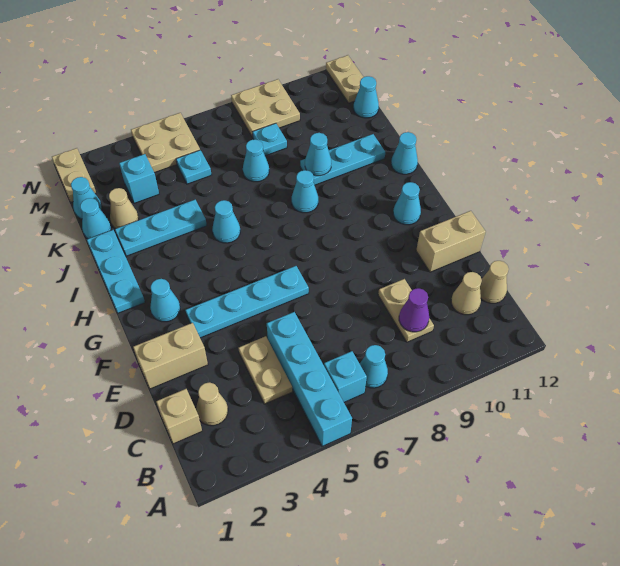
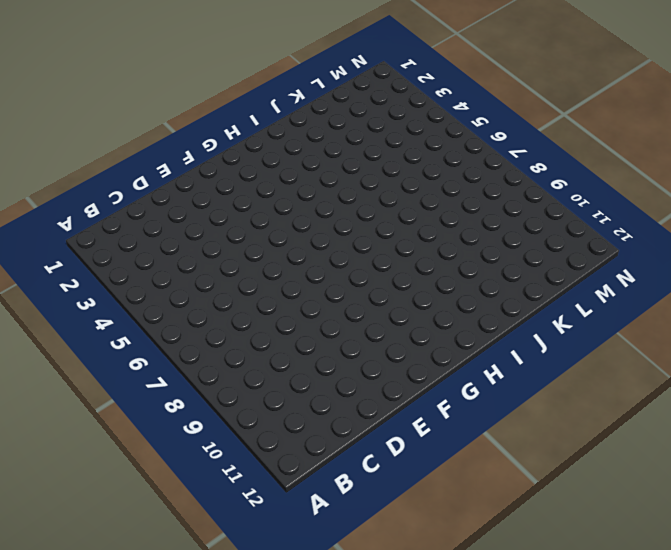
none -> cyan brick A5:D5 level 1
none -> cyan brick B6 level 1
none -> cyan cone B7 level 1
none -> tan brick C1 level 1

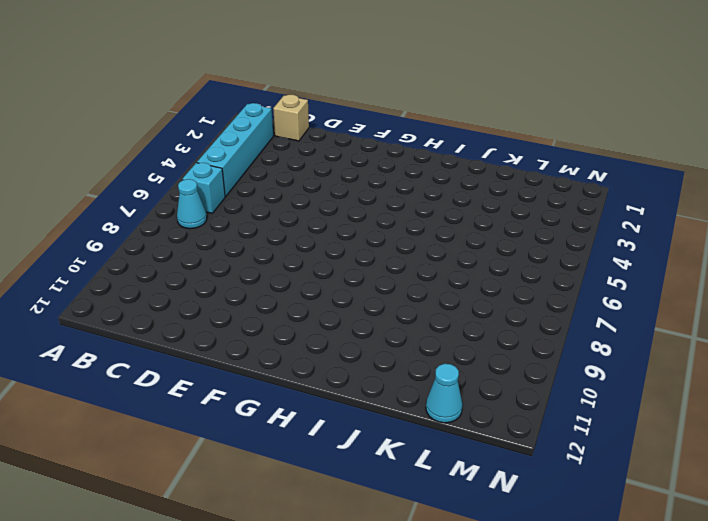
cyan brick B2:B5 level 1 -> cyan brick A5:D5 level 1
none -> tan cone C2 level 1
none -> tan plate C4:D4 level 1
none -> tan plate C9:D9 level 1
none -> tan cone C11 level 1

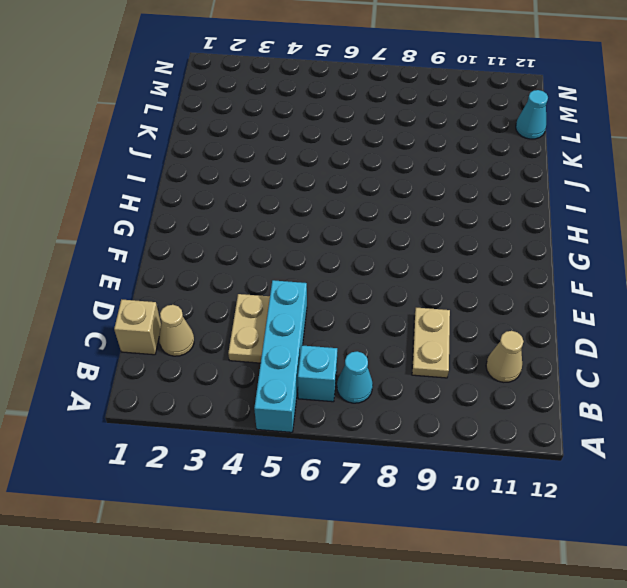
none -> tan cone C12 level 1
none -> tan brick E1:E2 level 1
none -> tan brick E11:E12 level 1
none -> cyan plate F3:F6 level 1

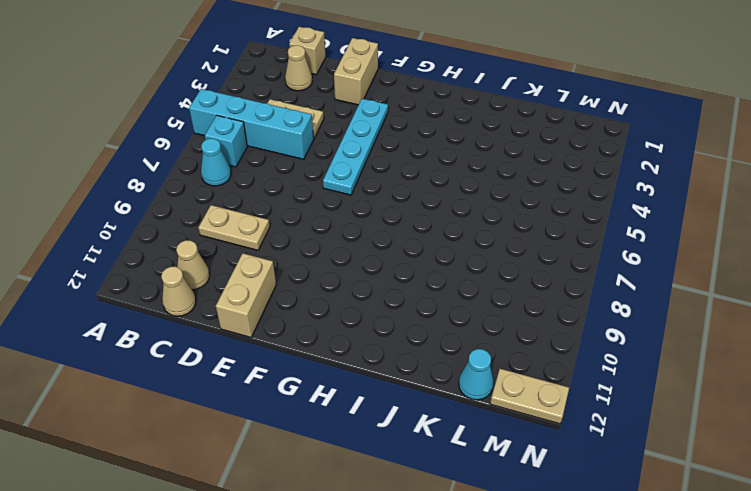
none -> cyan cone G2 level 1
none -> cyan cone G11 level 1
none -> cyan plate H1:J1 level 1
none -> cyan cone I5 level 1

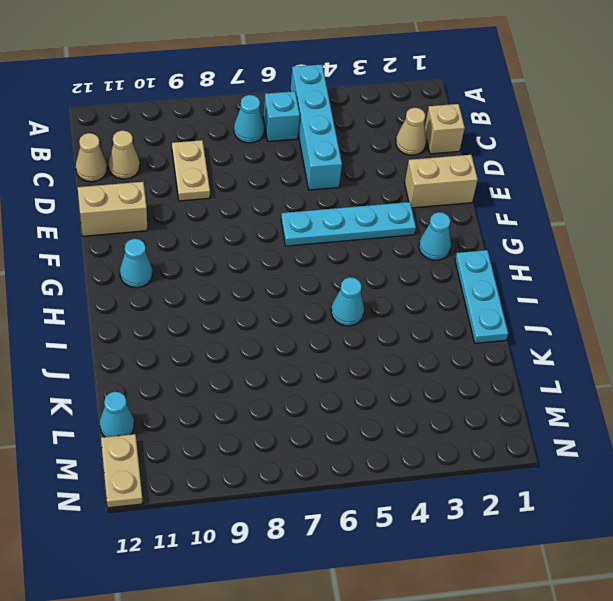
none -> tan plate C4:D4 level 1
none -> cyan cone I8 level 1
none -> cyan cone I12 level 1
none -> cyan plate J2:J4 level 1

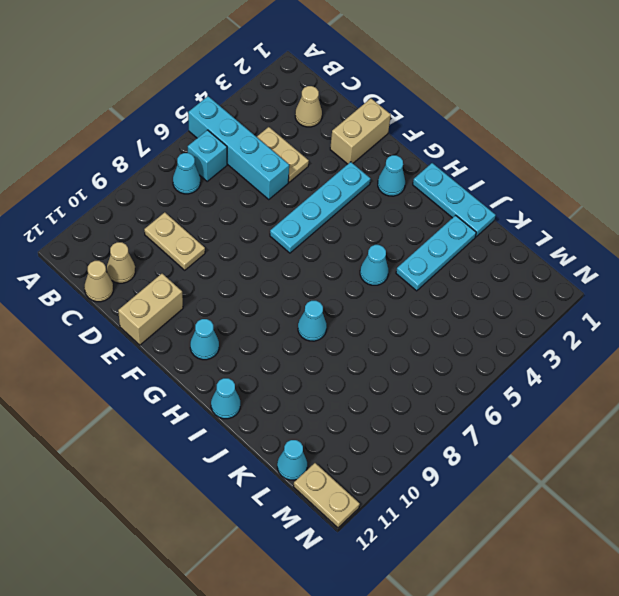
none -> tan brick C1 level 1
none -> cyan plate J9:J11 level 1
none -> cyan cone K1 level 1
none -> tan cone K2 level 1

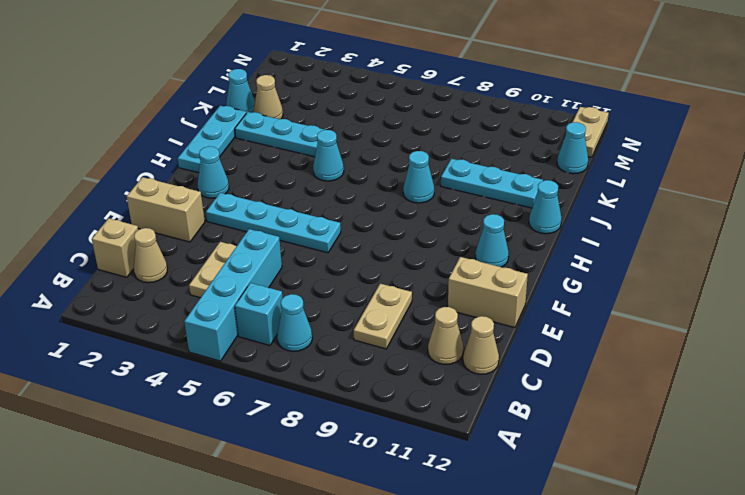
none -> cyan cone K7 level 1
none -> cyan cone L1 level 1
none -> cyan brick L3 level 1
none -> cyan plate L5 level 1

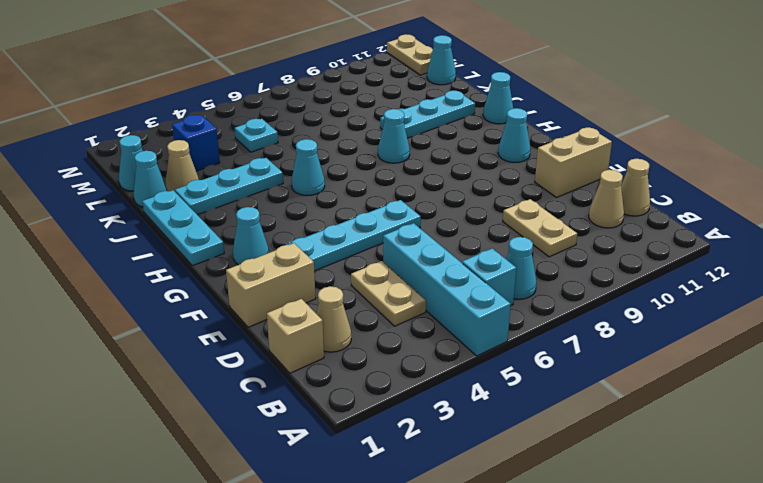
blue brick L3 level 1 -> cyan brick L3 level 1
none -> cyan cone K7 level 1
none -> cyan plate L8 level 1
none -> tan plate M1:N1 level 1
none -> tan plate M4:N5 level 1

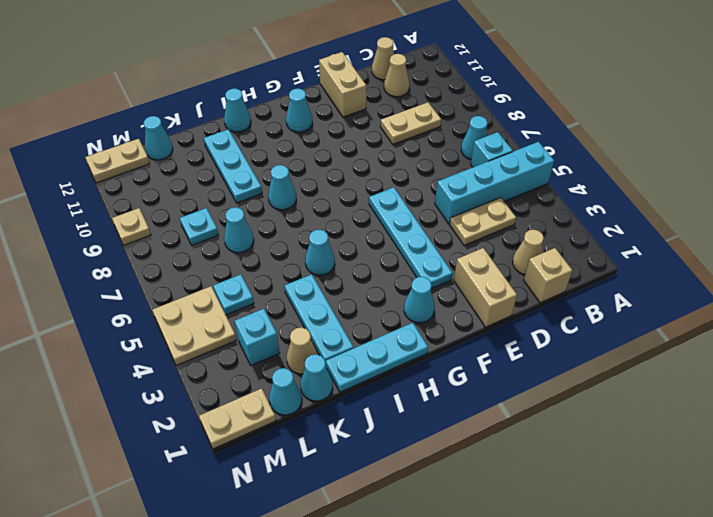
tan plate N9 level 1 -> tan plate M8:N9 level 1
none -> purple cone C9 level 2
none -> cyan cone J9 level 2

